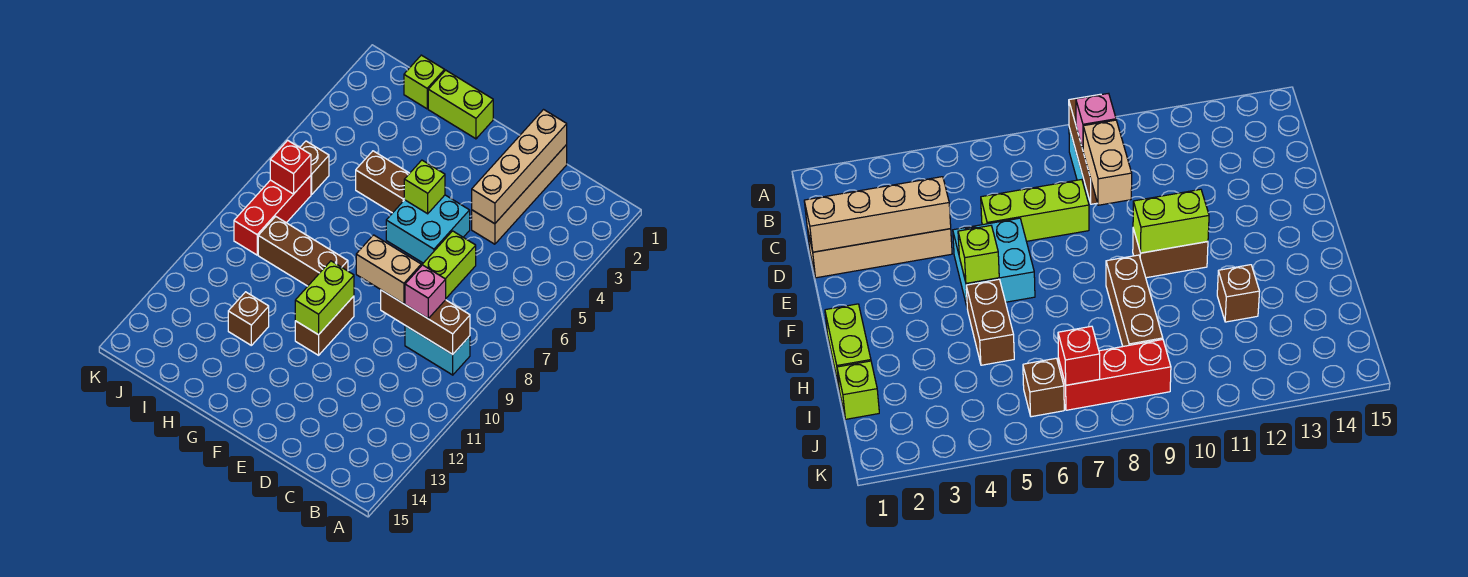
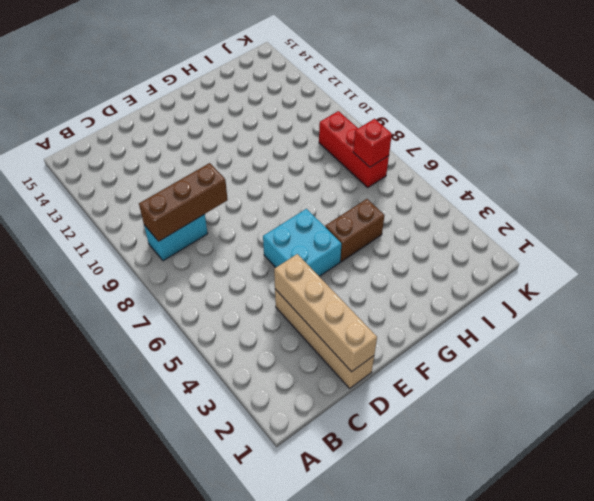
none -> lime brick D6:D8 level 1
none -> brown brick F10:F11 level 1
none -> lime brick G1:H1 level 1

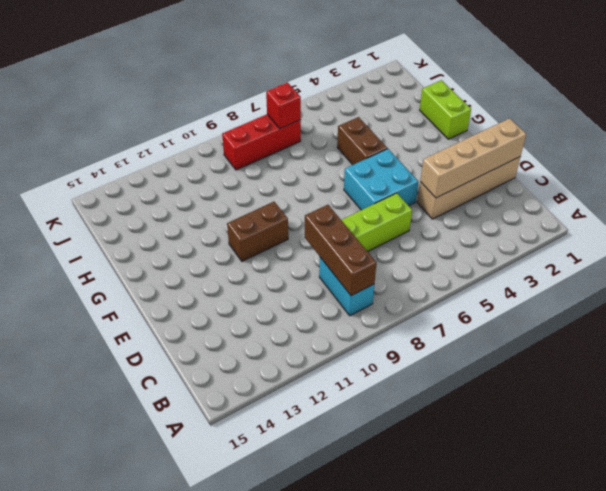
none -> brown brick G9:I9 level 1
none -> brown brick H12 level 1
none -> lime brick I1 level 1

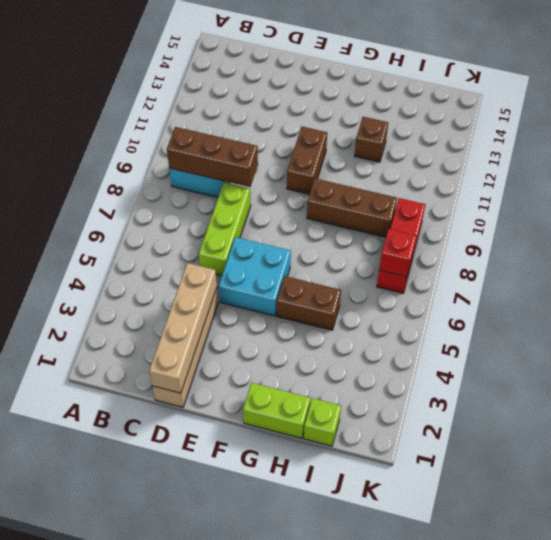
none -> brown brick J6 level 1
none -> lime brick F5 level 2
none -> lime brick F10:F11 level 2

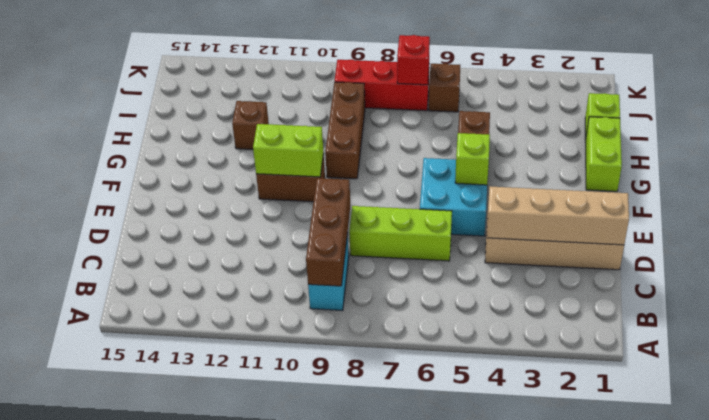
none -> pink brick C9 level 3
none -> tan brick D9:E9 level 3

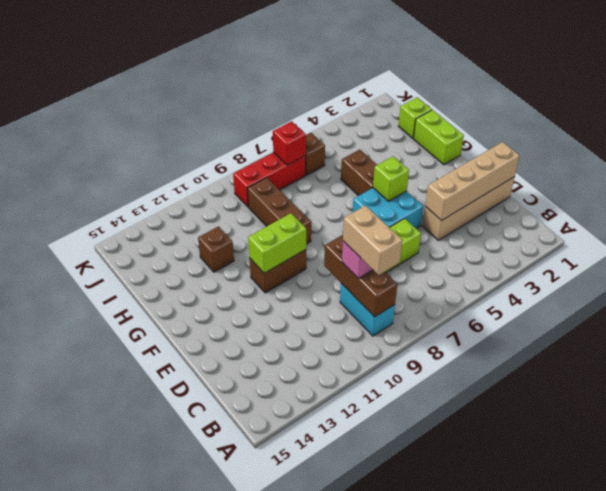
tan brick B9:C9 level 4 -> tan brick D9:E9 level 3

